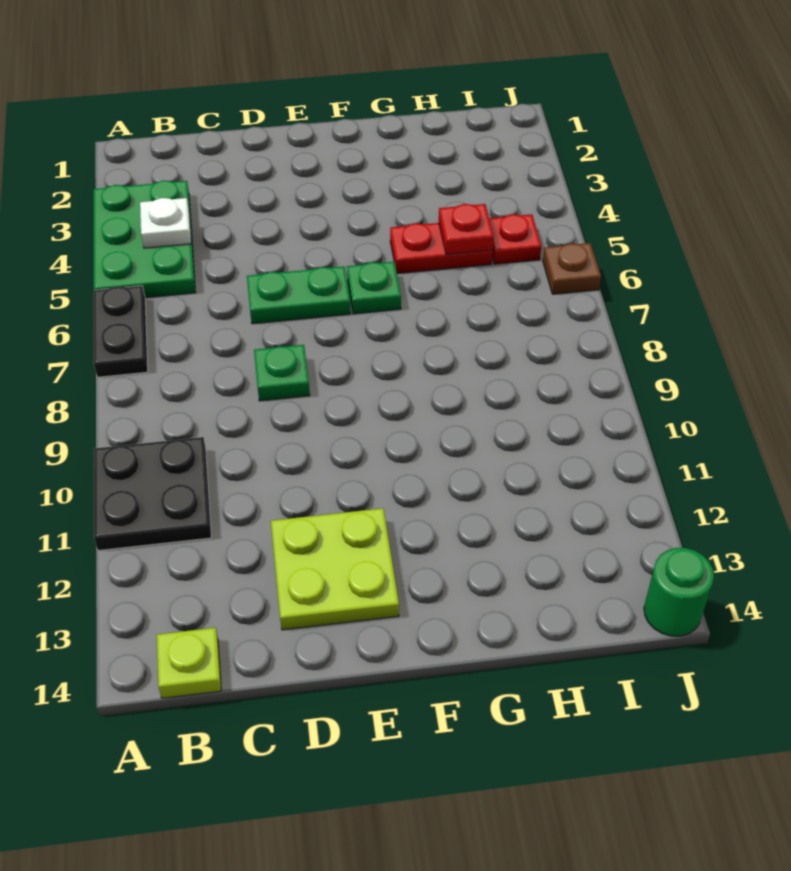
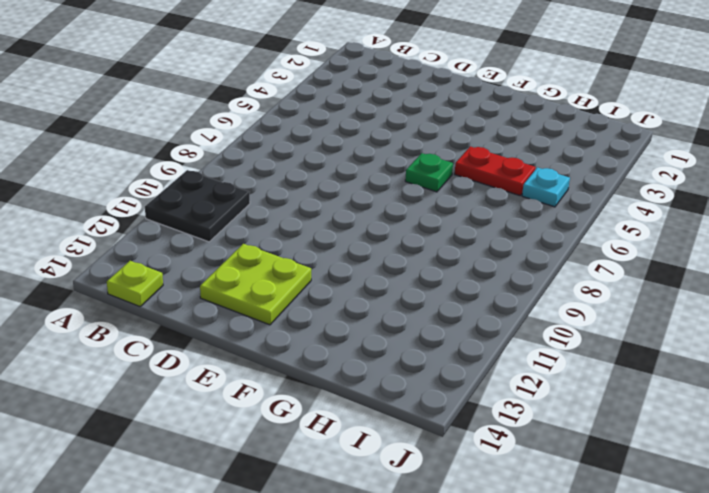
cyan plate I5 level 1 -> red plate I5 level 1
none -> green plate A3:B5 level 1
none -> black plate A6:A7 level 1
none -> green plate D6:E6 level 1

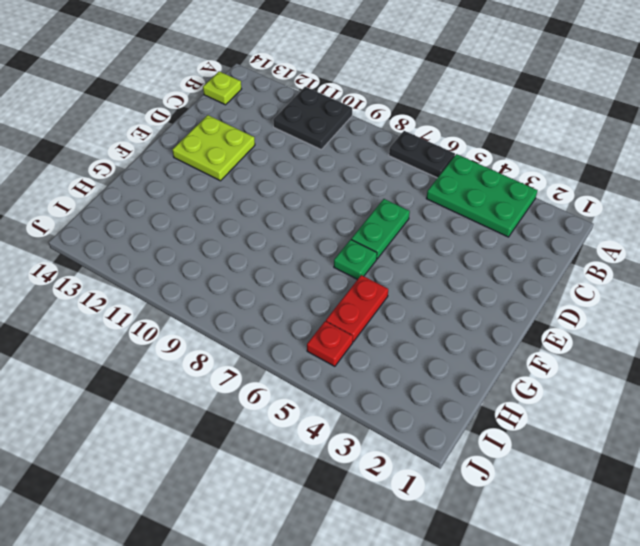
none -> green plate D8 level 1
none -> brown plate J6 level 1
none -> green round brick J14 level 1

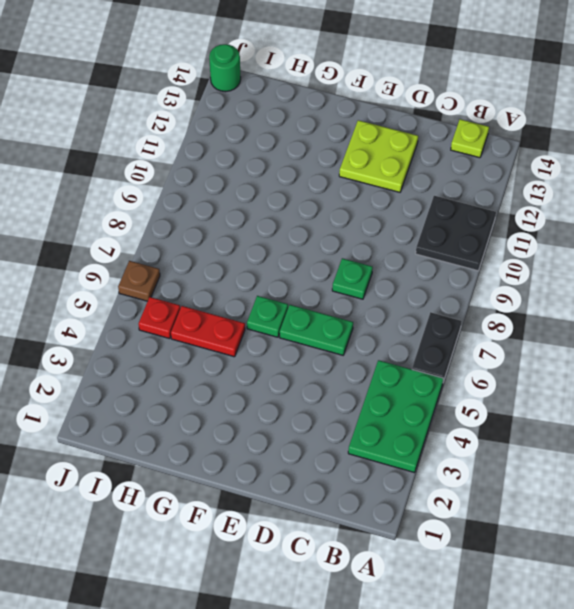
none -> white plate B4 level 2
none -> red plate H5 level 2

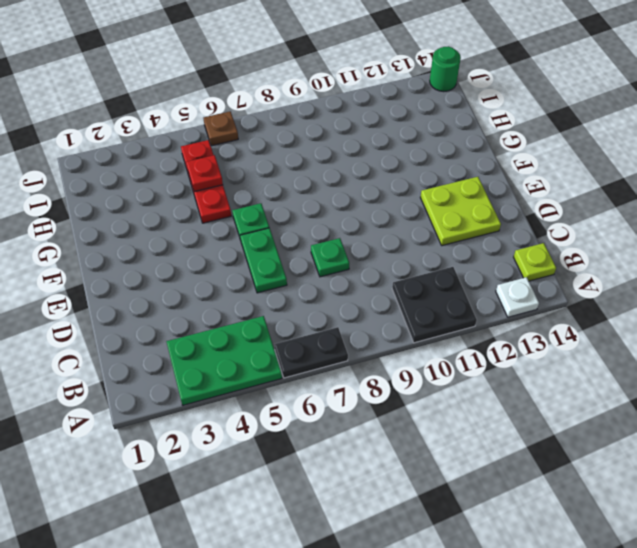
white plate A13 level 1 -> white plate B4 level 2

